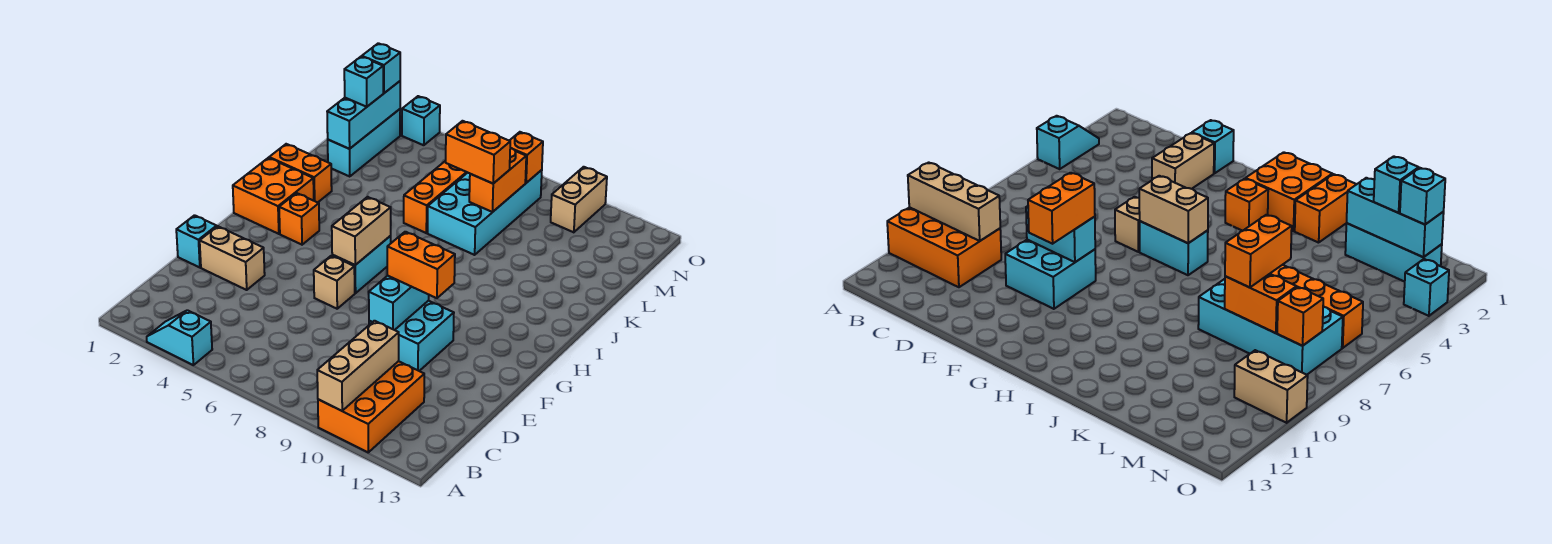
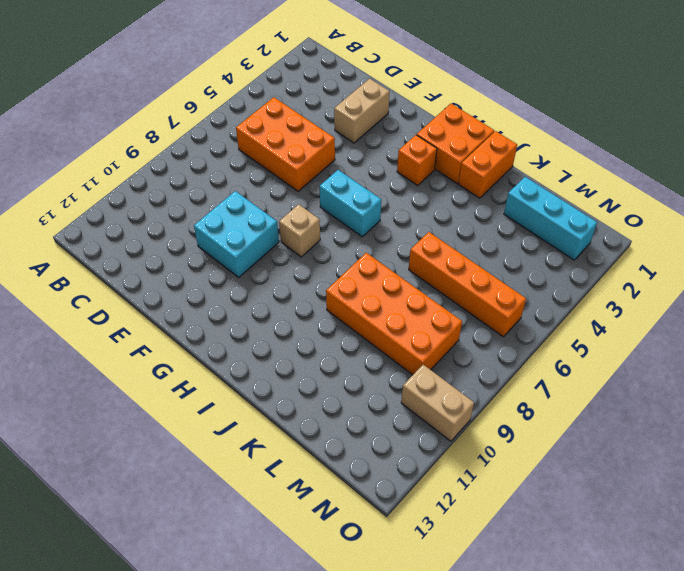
orange brick C5:E6 level 1 -> orange brick A10:C11 level 1
tan brick G8 level 1 -> tan brick F6 level 1
orange brick J8:M9 level 1 -> cyan brick K7:N8 level 1
none -> cyan slope A3:A4 level 1 top 4
none -> cyan brick E1 level 1
none -> cyan brick O3 level 1

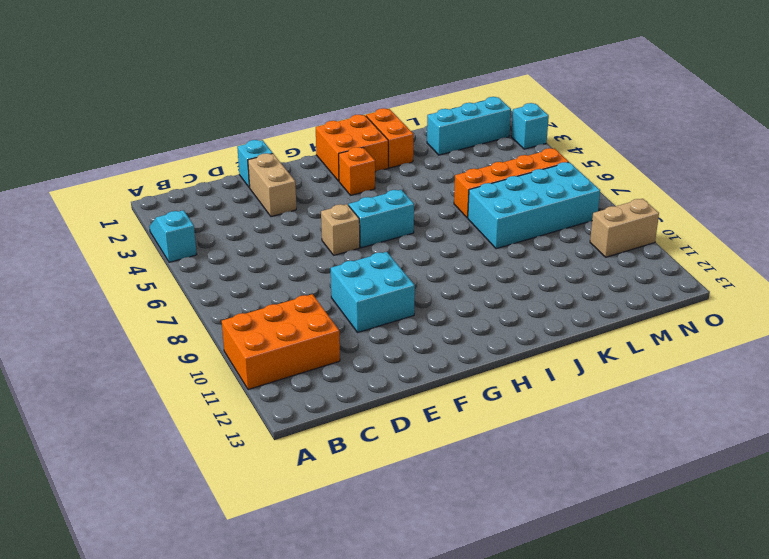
none -> tan brick A10:C10 level 2
none -> cyan brick E9:F9 level 2
none -> tan brick G6:H6 level 2

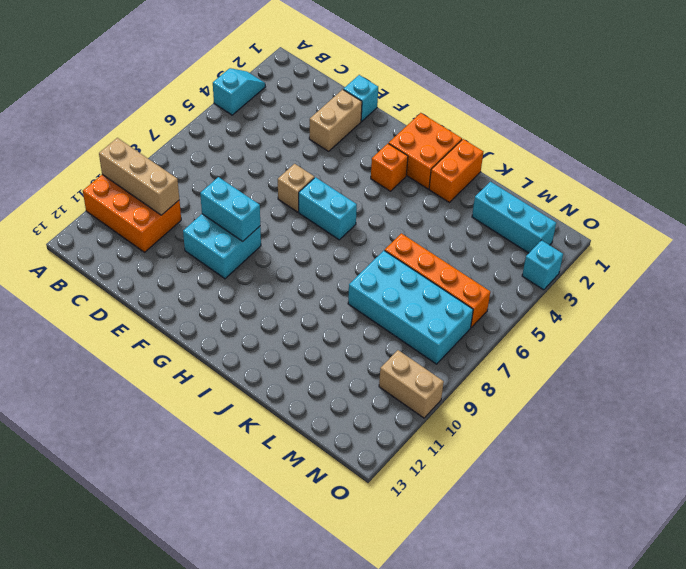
none -> tan brick G6:H6 level 2
none -> cyan brick L2:N2 level 2
none -> orange brick L8:M8 level 2

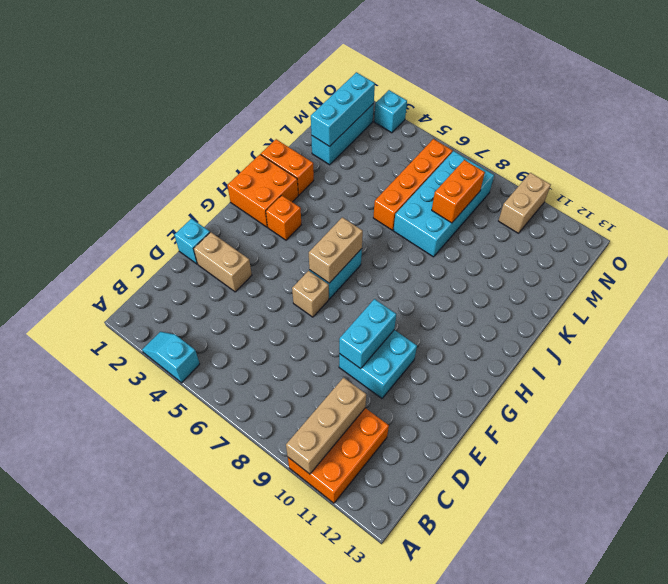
none -> orange brick N8 level 2
none -> orange brick F9:F10 level 3
none -> orange brick L7:L8 level 3

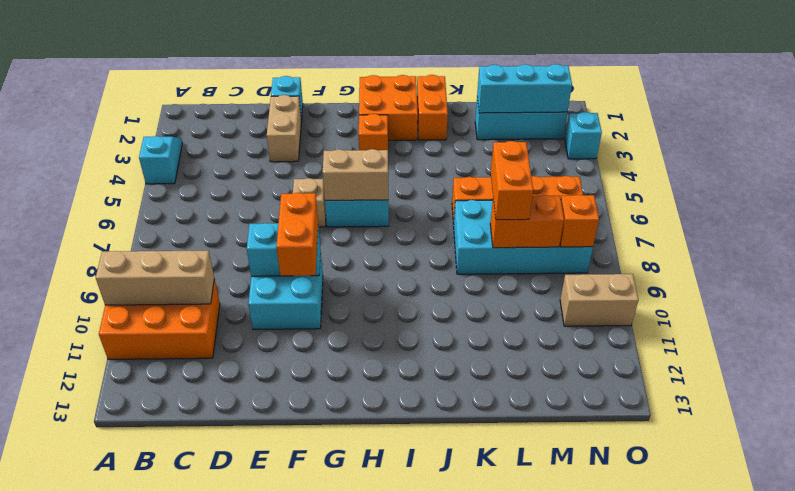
none -> cyan brick M2 level 3
none -> cyan brick N2 level 3

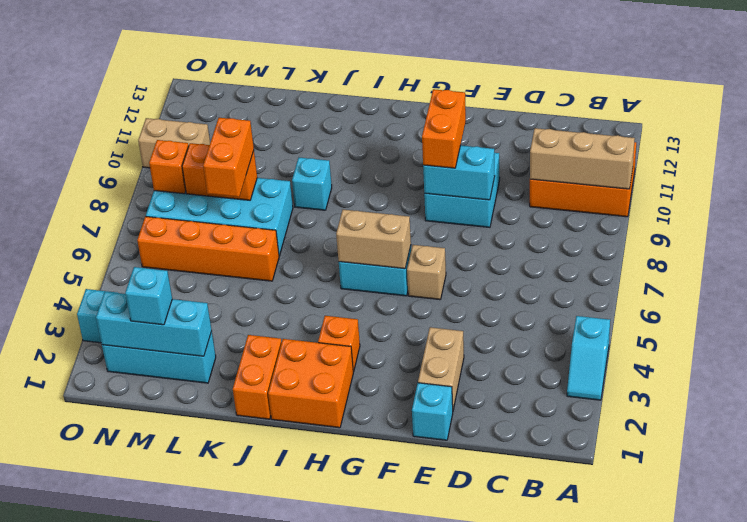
cyan brick J9 level 1 -> cyan brick N2 level 3

